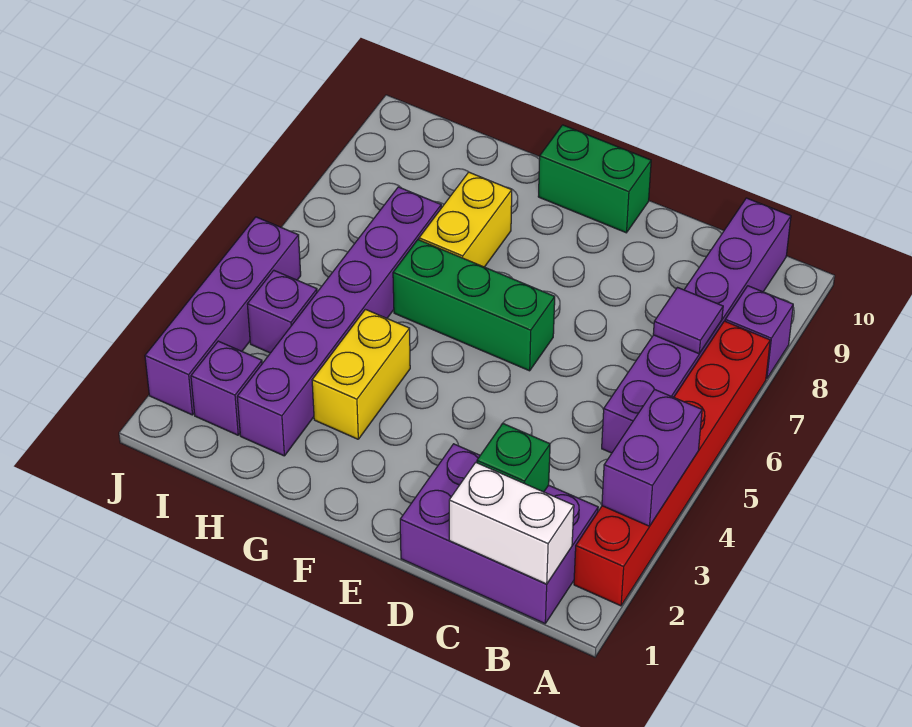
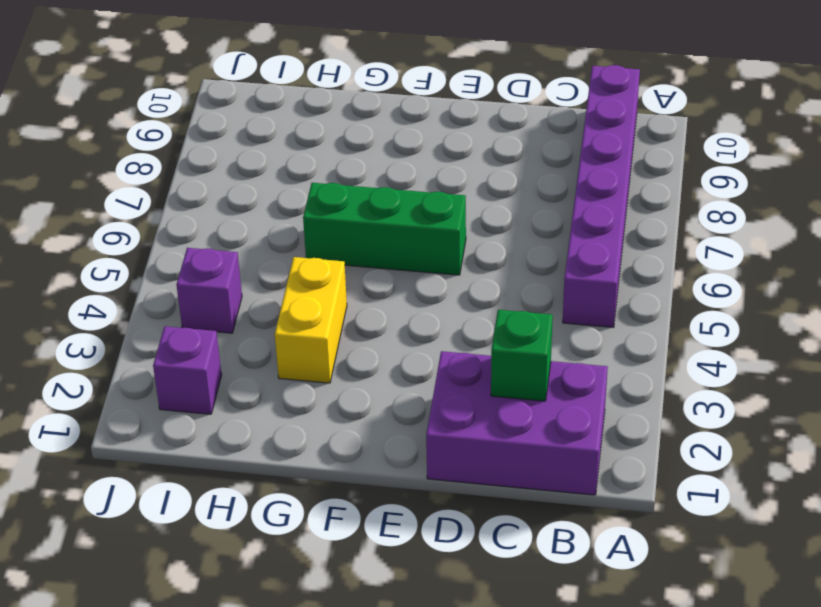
none -> red brick A2:A7 level 1
none -> purple brick A8 level 1
none -> green brick E10:F10 level 1

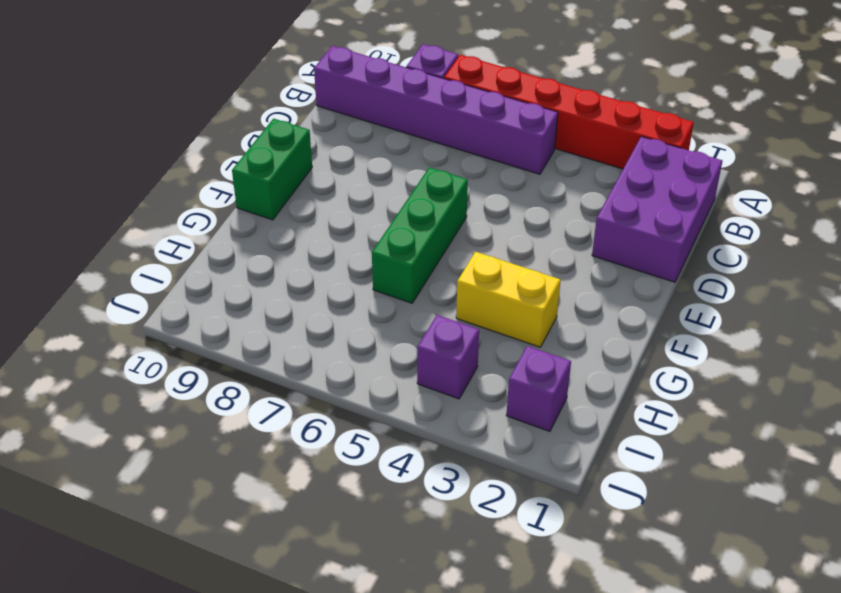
none -> yellow brick G7:G8 level 1
none -> purple brick H2:H7 level 1
none -> purple brick J2:J5 level 1

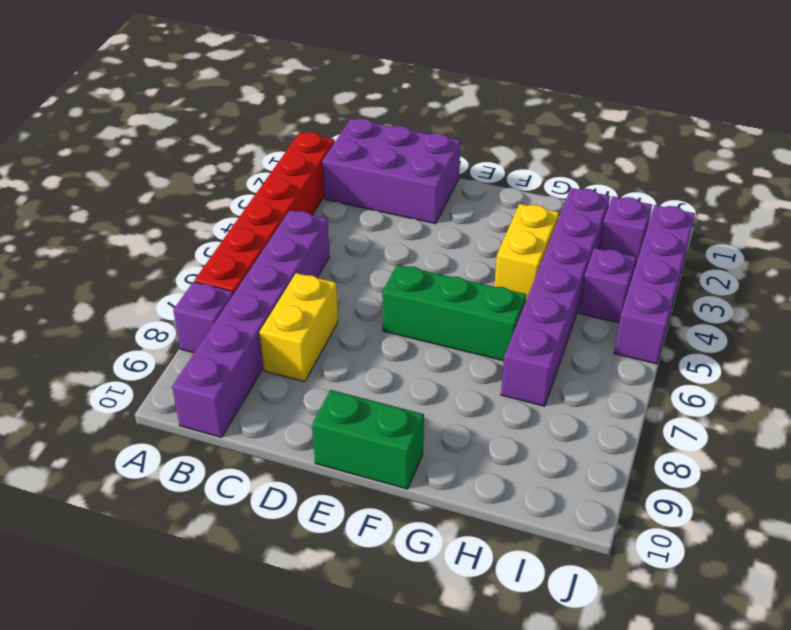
yellow brick C7:C8 level 1 -> yellow brick G7:G8 level 1
none -> purple brick A3:A4 level 2
none -> white brick B1:C1 level 2
none -> purple tile B7 level 2

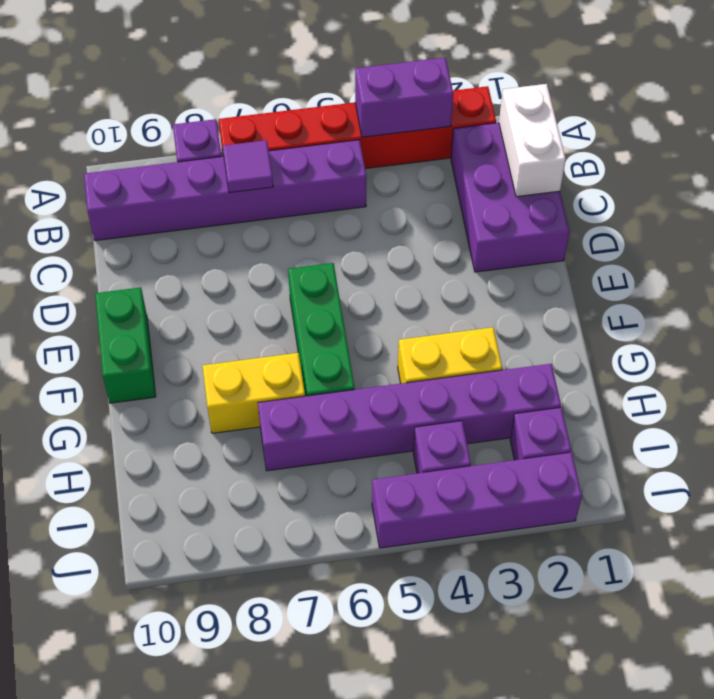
none -> green brick C2 level 2

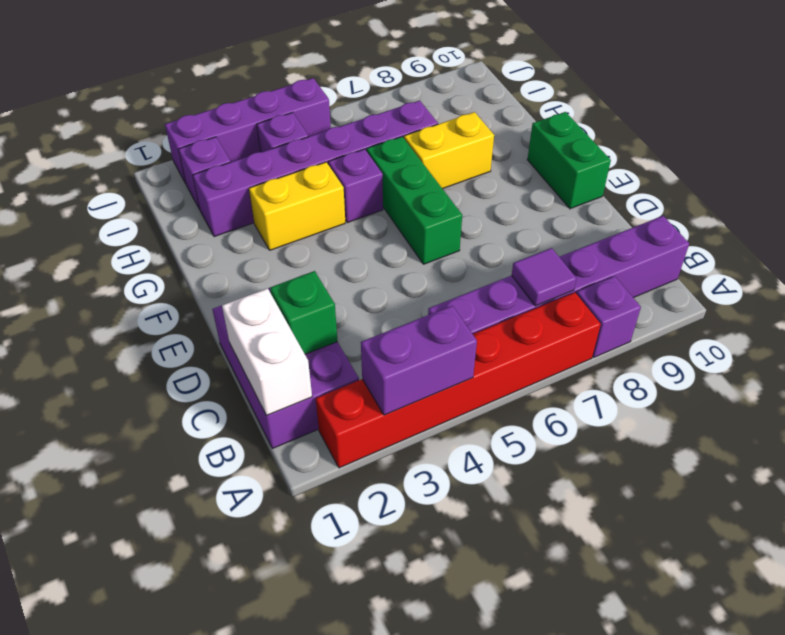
purple brick G5 level 1 -> none

